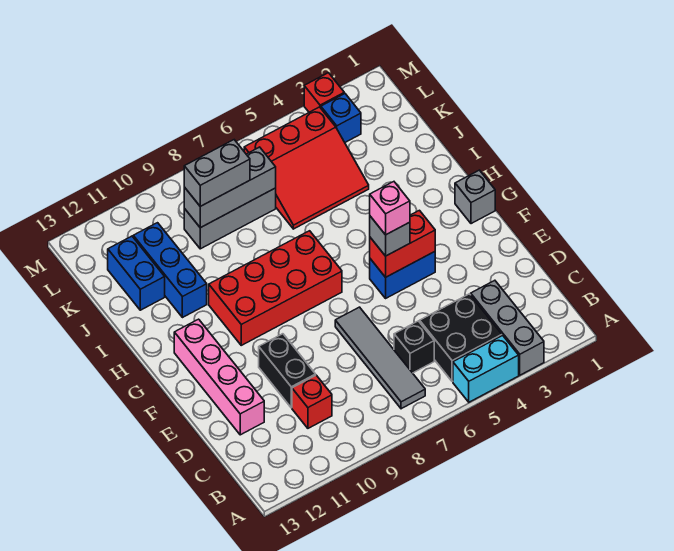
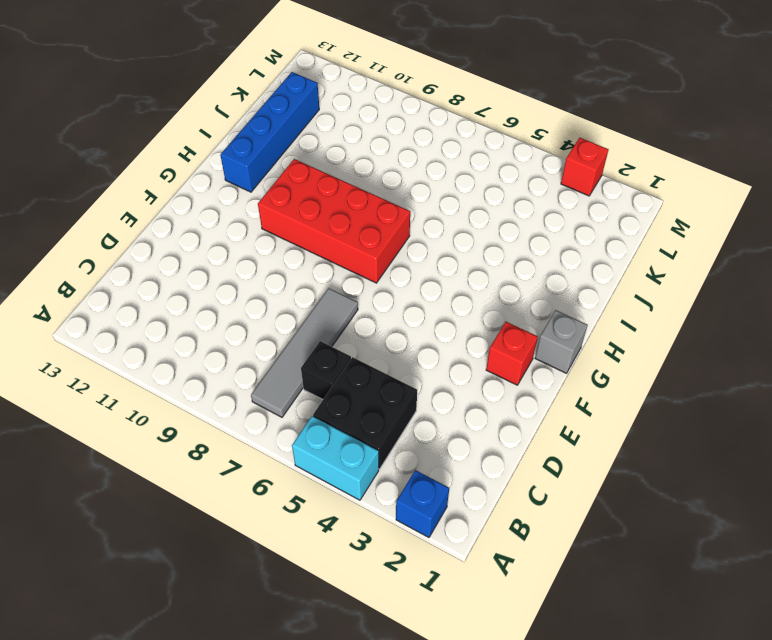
blue brick A2 level 1 -> blue brick L3 level 1
red brick F2 level 1 -> red brick C10 level 1
blue brick H12:K12 level 1 -> blue brick J12:K12 level 1
none -> grey brick A3:C3 level 1
none -> black brick D10:E10 level 1
none -> pink brick D12:G12 level 1

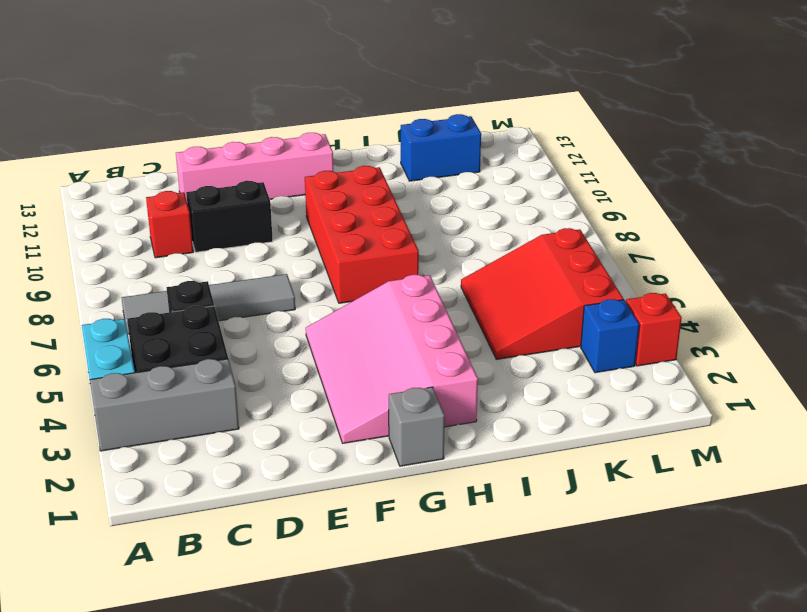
pink slope F2:H5 level 1 top H -> blue brick F4:F5 level 1
none -> blue brick I11:K11 level 1
none -> grey brick K7:K9 level 1
none -> red brick F4:F5 level 2

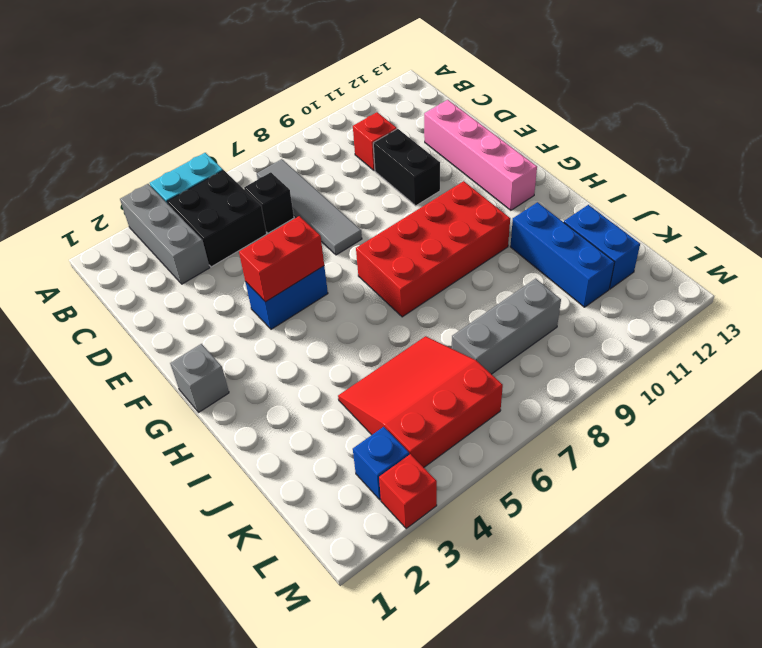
none -> grey brick K7:K9 level 2
none -> grey brick F5 level 3
none -> grey brick K8:K9 level 3

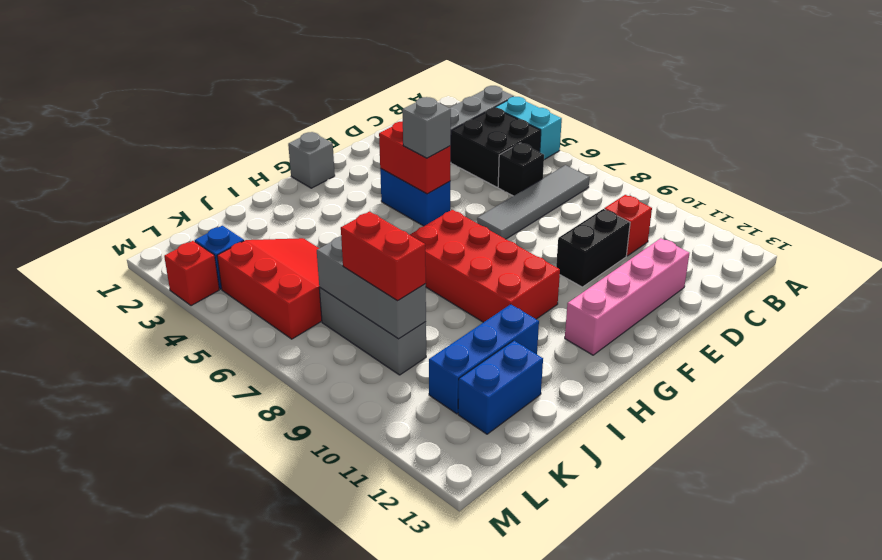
red brick K8:K9 level 3 -> grey brick K8:K9 level 3
none -> pink brick F5 level 4

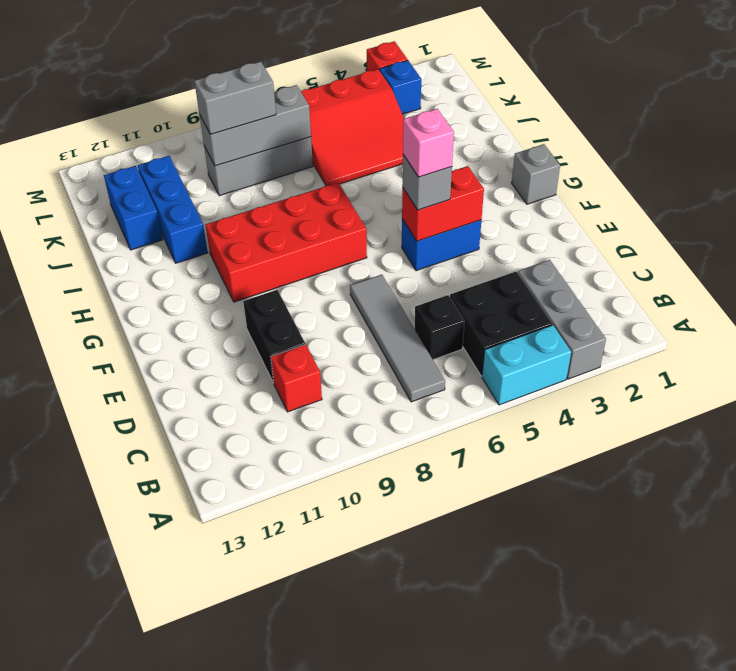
none -> pink brick D12:G12 level 1

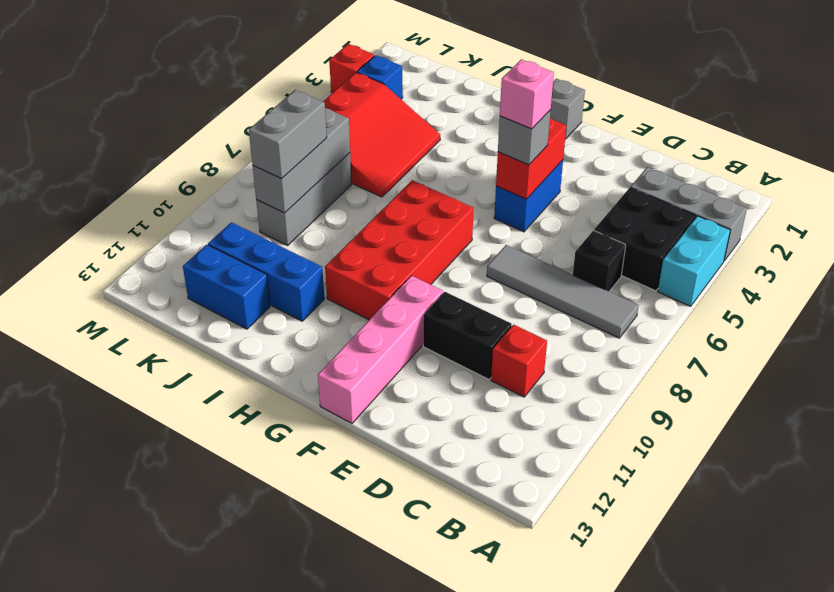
pink brick F10:F13 level 1 -> pink brick D12:G12 level 1

